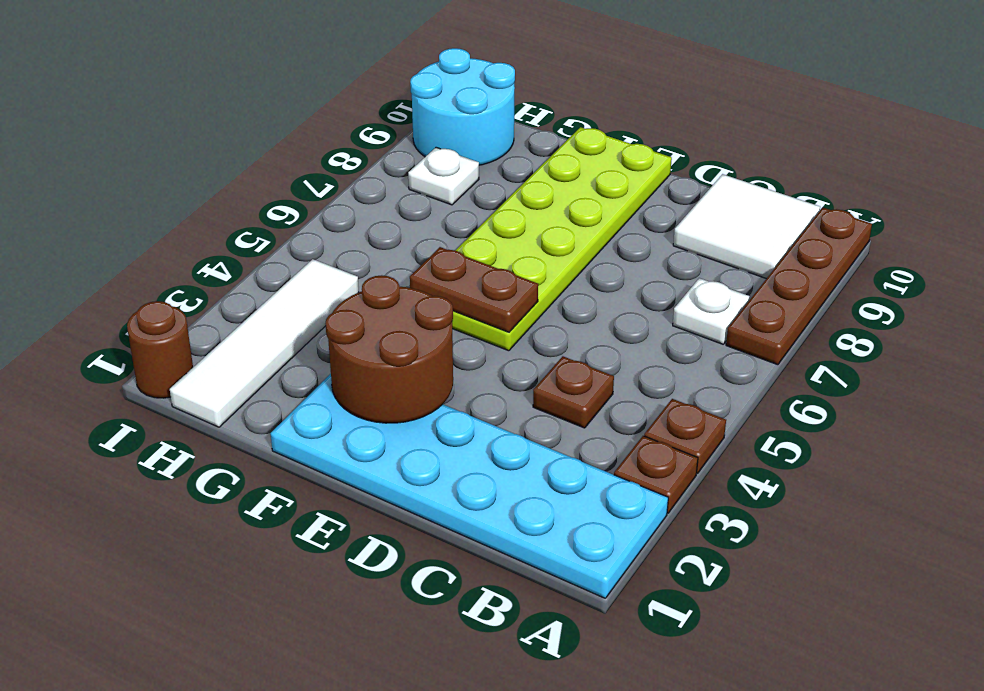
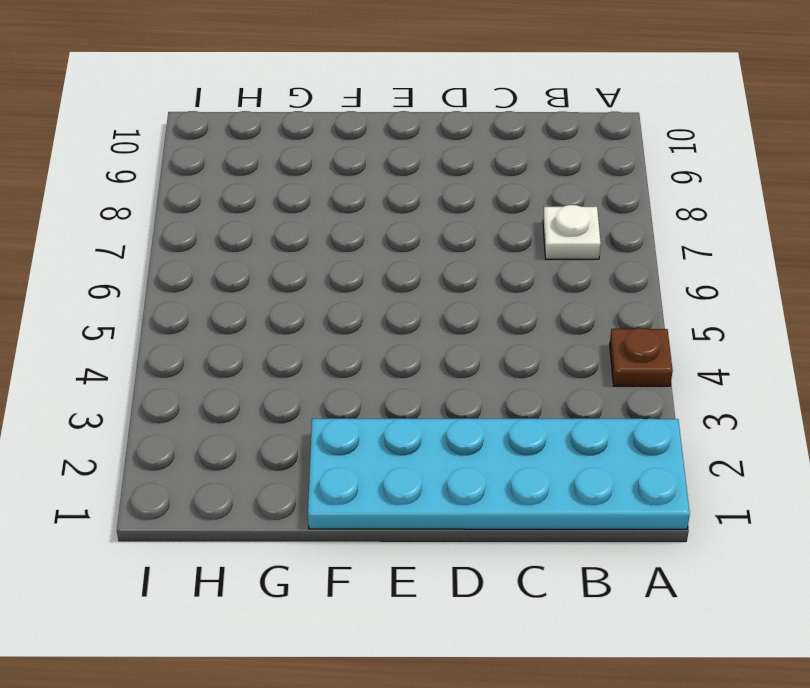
none -> brown plate A3 level 1
none -> brown plate A7:A10 level 1
none -> white tile B9:C10 level 1

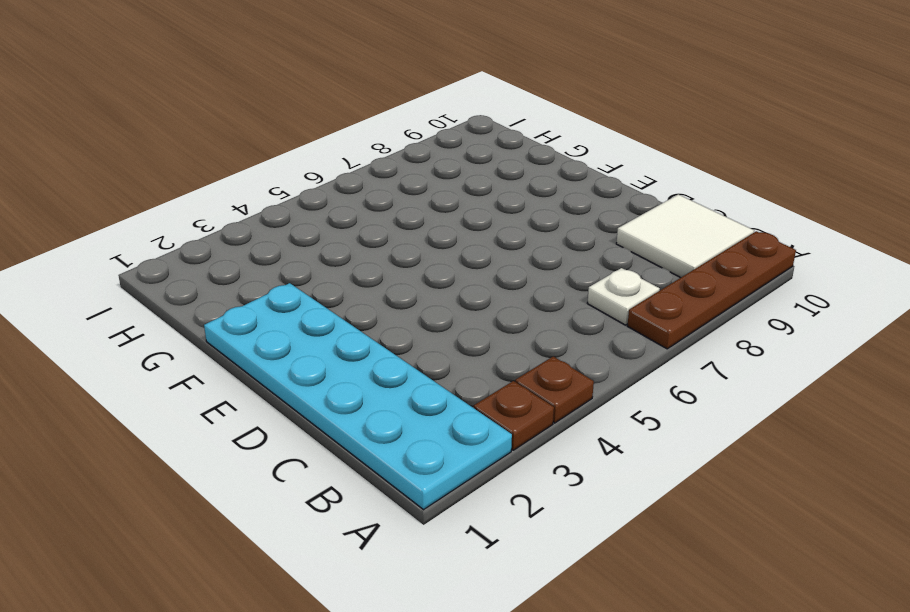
none -> brown plate C4 level 1
none -> lime plate E5:F10 level 1
none -> white tile H1:H4 level 1

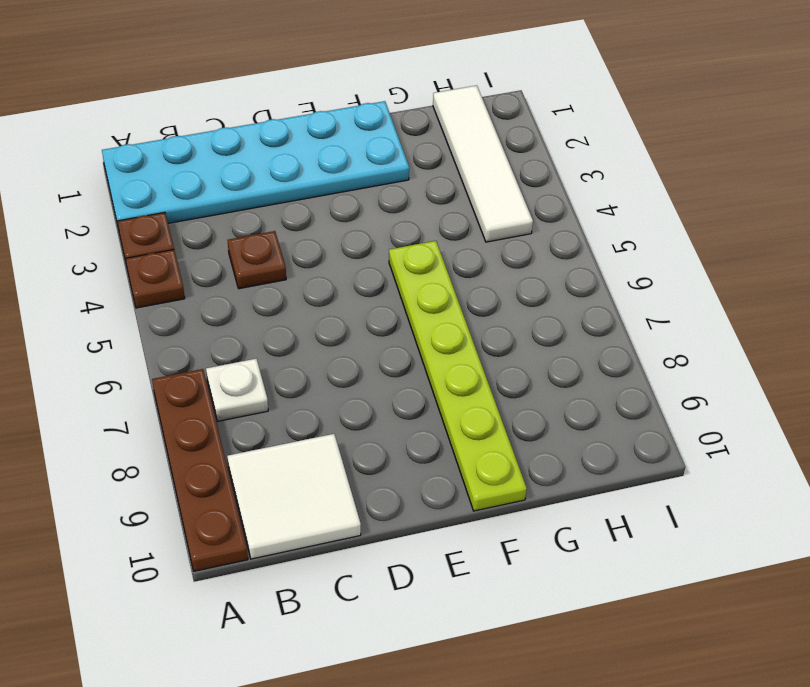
lime plate F5:F10 level 1 -> lime plate E5:F10 level 1
none -> white plate H8 level 1
none -> cyan round brick H9:I10 level 1
none -> brown round brick I1 level 1

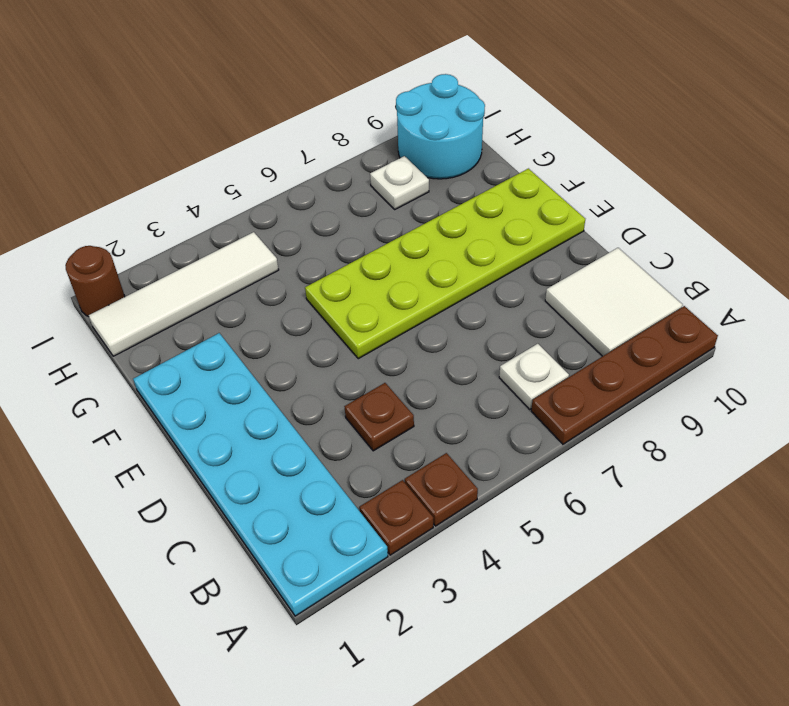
none -> brown round brick E2:F3 level 2
none -> brown plate E5:F5 level 2

